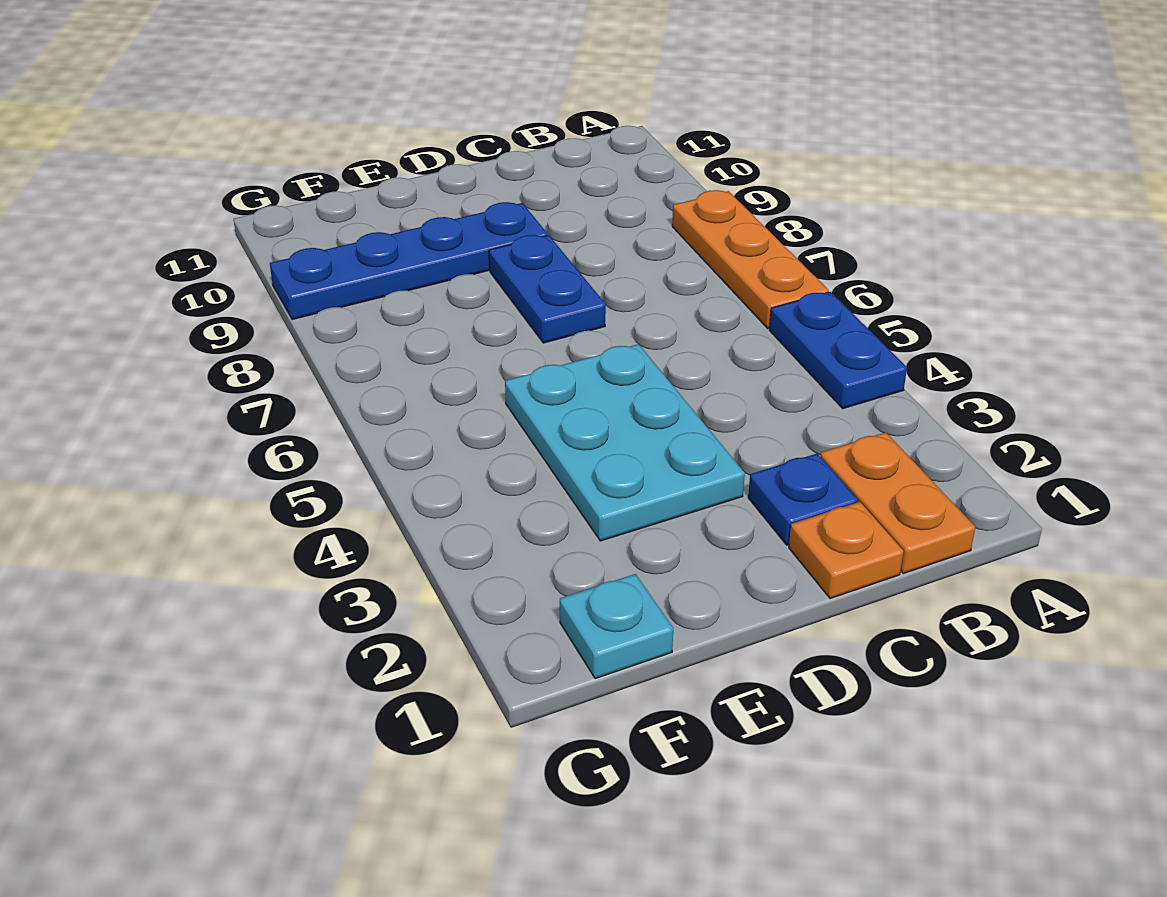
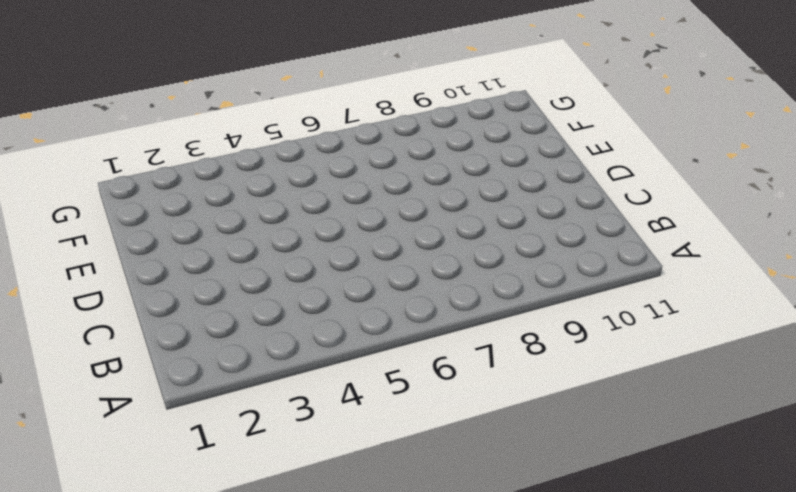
none -> blue plate A4:A5 level 1
none -> orange plate A6:A8 level 1

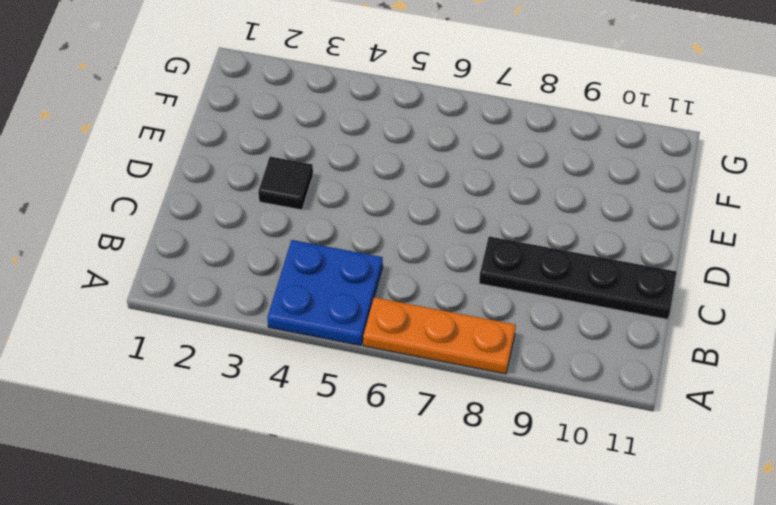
blue plate A4:B5 level 1 -> blue plate A4:A5 level 1
black plate C8:C11 level 1 -> none
black tile D3 level 1 -> cyan plate D3:E5 level 1
none -> orange plate B1:B2 level 1
none -> orange plate C1 level 1

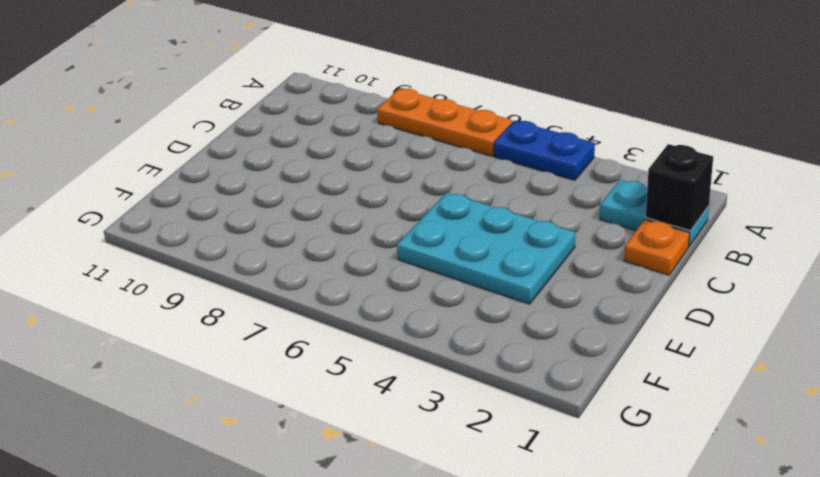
cyan plate B1:B2 level 1 -> orange plate B1:B2 level 1
black brick B1 level 2 -> none
none -> blue plate C2 level 1
none -> blue plate D7:D8 level 1

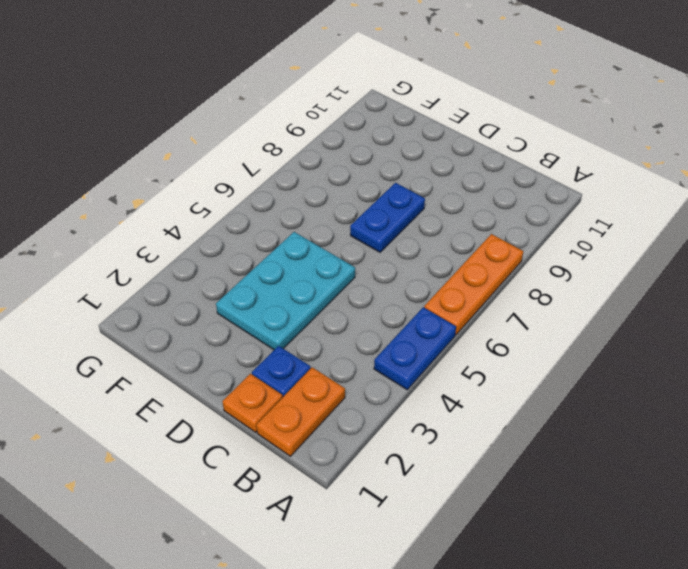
none -> blue plate D9:G9 level 1
none -> cyan plate F1 level 1

